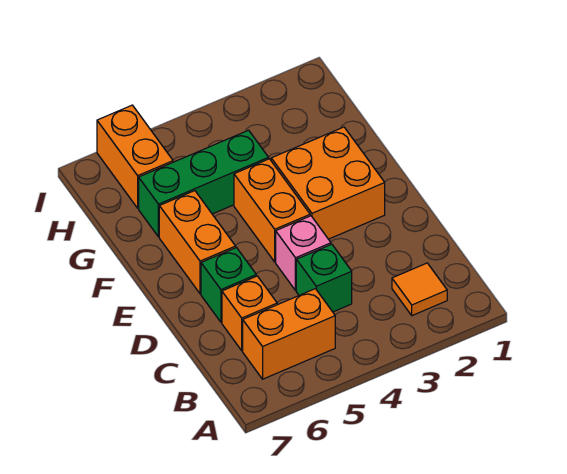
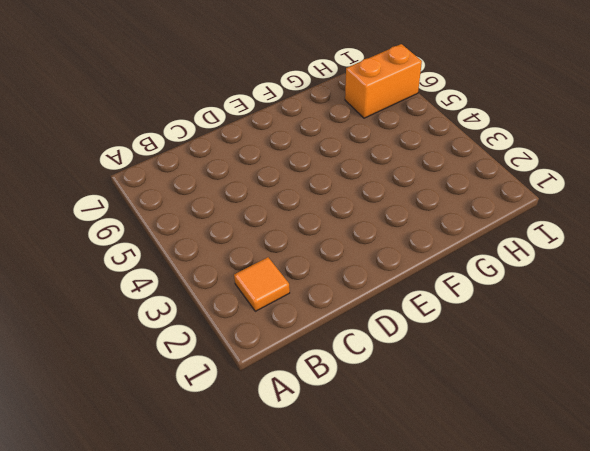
none -> orange brick B5:B6 level 1
none -> green brick C4 level 1

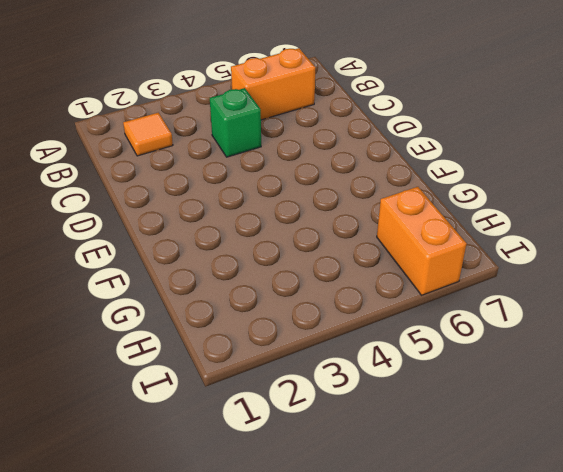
none -> orange brick C6 level 1
none -> pink brick D4 level 1

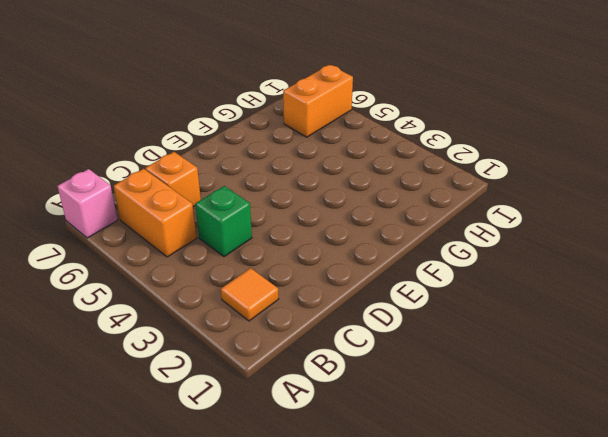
pink brick A7 level 1 -> pink brick D4 level 1
none -> green brick D6 level 1
none -> orange brick E2:F3 level 1

